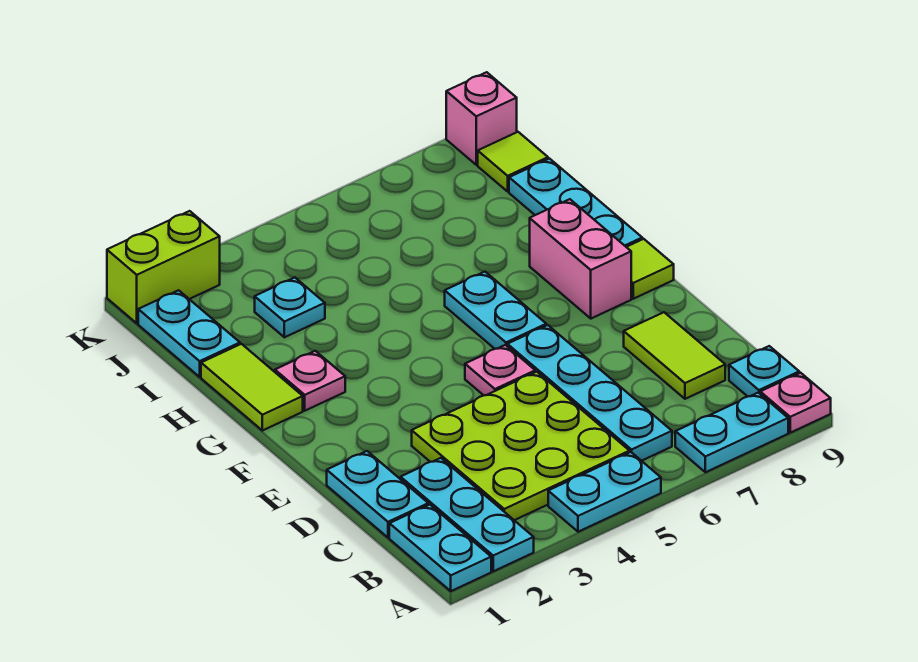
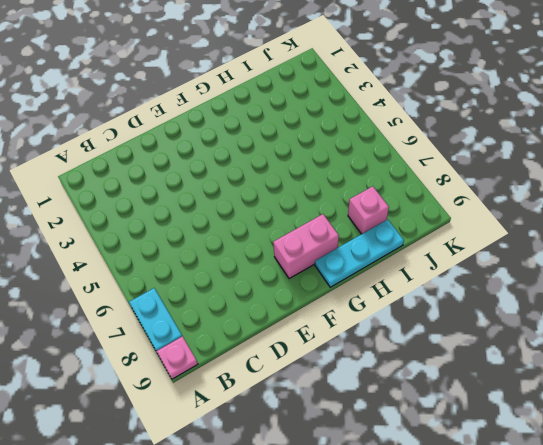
pink brick I8 level 1 -> pink brick K9 level 1
none -> cyan plate A1:B1 level 1
none -> cyan plate A2:C2 level 1
none -> cyan plate A4:A5 level 1

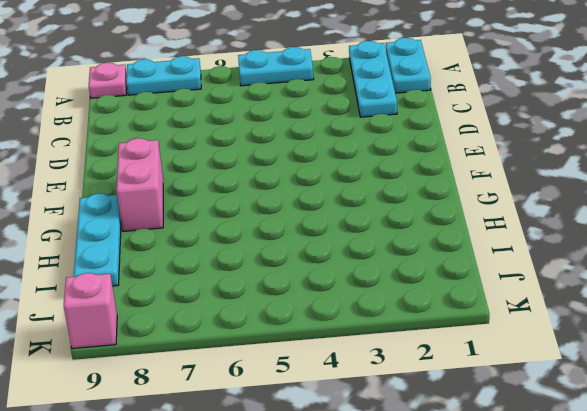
none -> lime plate B3:D5 level 1
none -> cyan plate B6:E6 level 1
none -> cyan plate B9 level 1

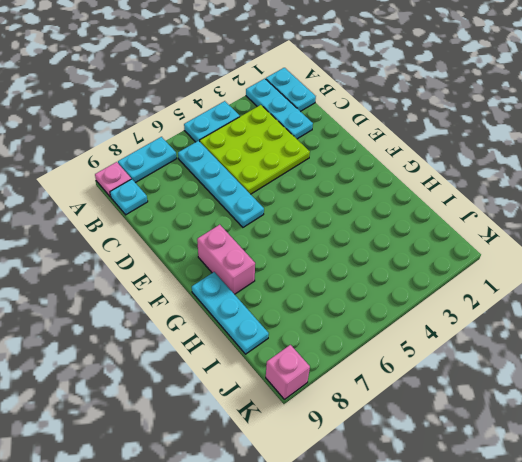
none -> cyan plate C1:D1 level 1
none -> lime tile C8:D8 level 1
none -> pink plate E5 level 1

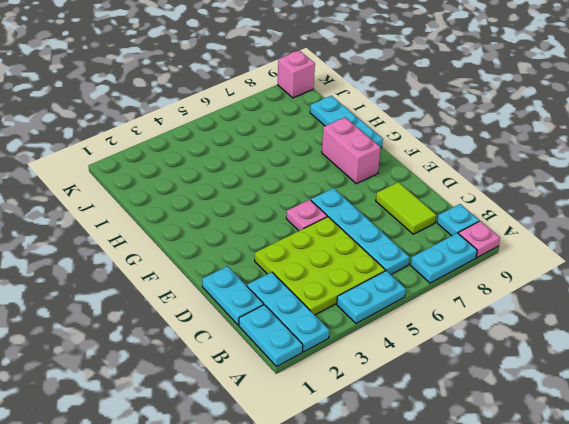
none -> cyan plate F6:G6 level 1
none -> lime tile F9 level 1
none -> lime tile G1:H1 level 1

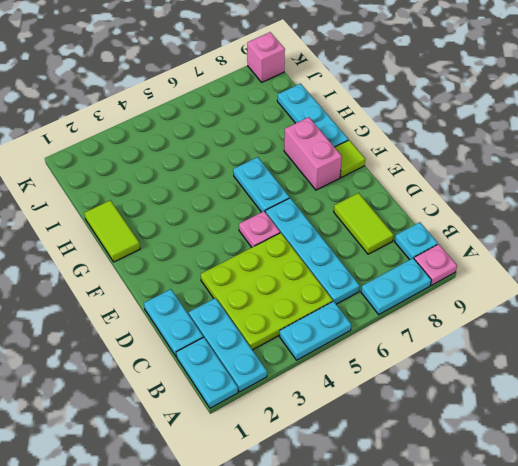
none -> pink plate G2 level 1
none -> cyan plate I1:J1 level 1
none -> cyan plate I3 level 1

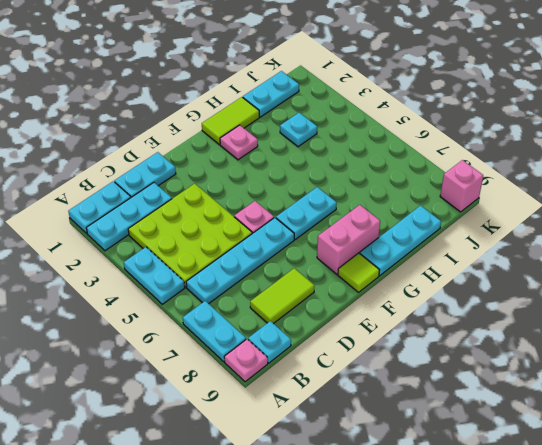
none -> lime tile J9 level 1
none -> lime brick K1:K2 level 1

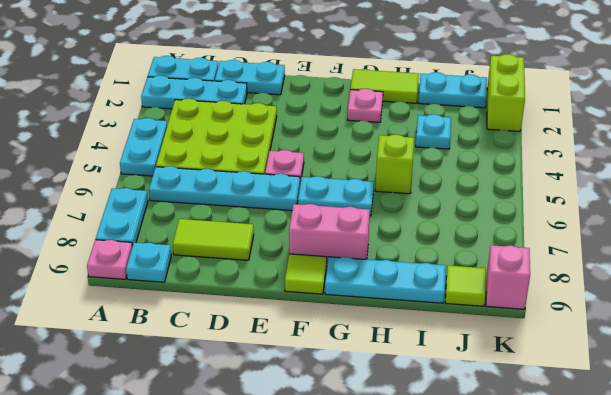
lime brick H5 level 1 -> none

